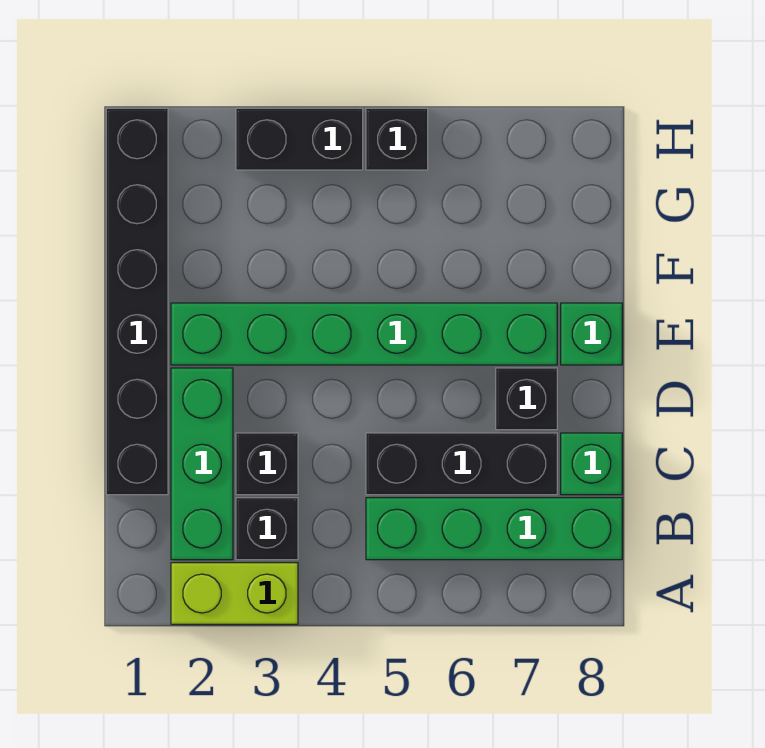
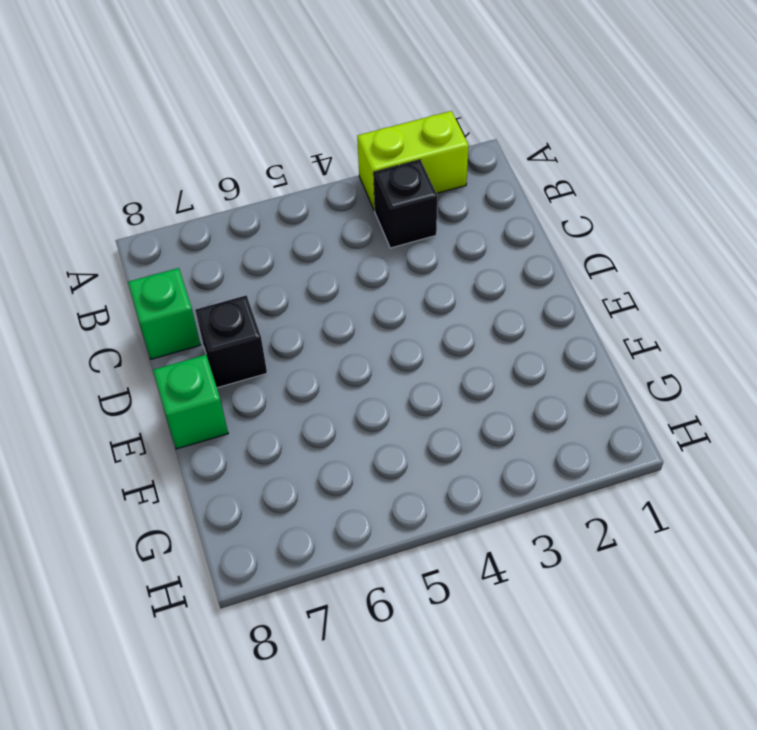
none -> green brick B2:D2 level 1
none -> green brick B5:B8 level 1
none -> black brick C1:H1 level 1

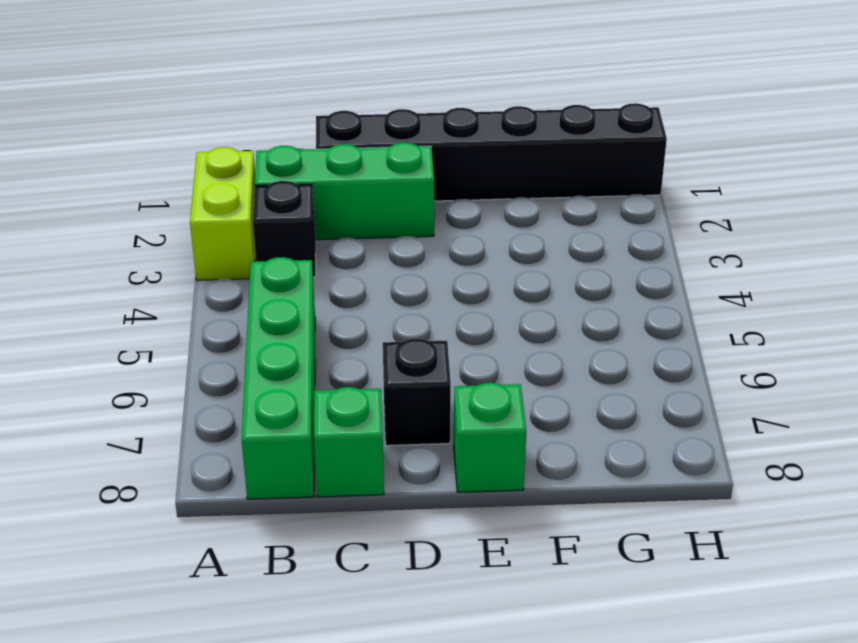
none -> black brick C3 level 1
none -> black brick C5:C7 level 1
none -> green brick E2:E7 level 1

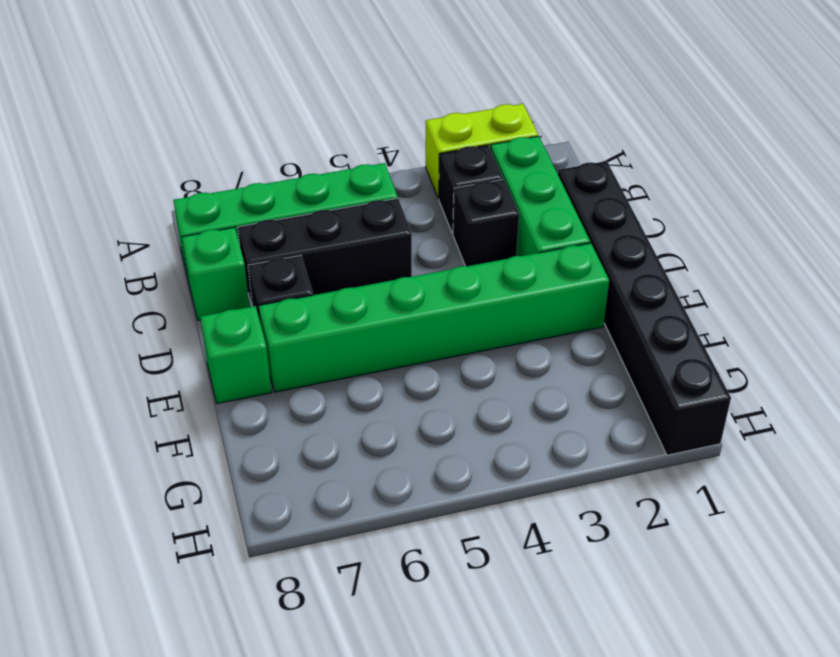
none -> black brick H3:H4 level 1
none -> black brick H5 level 1

